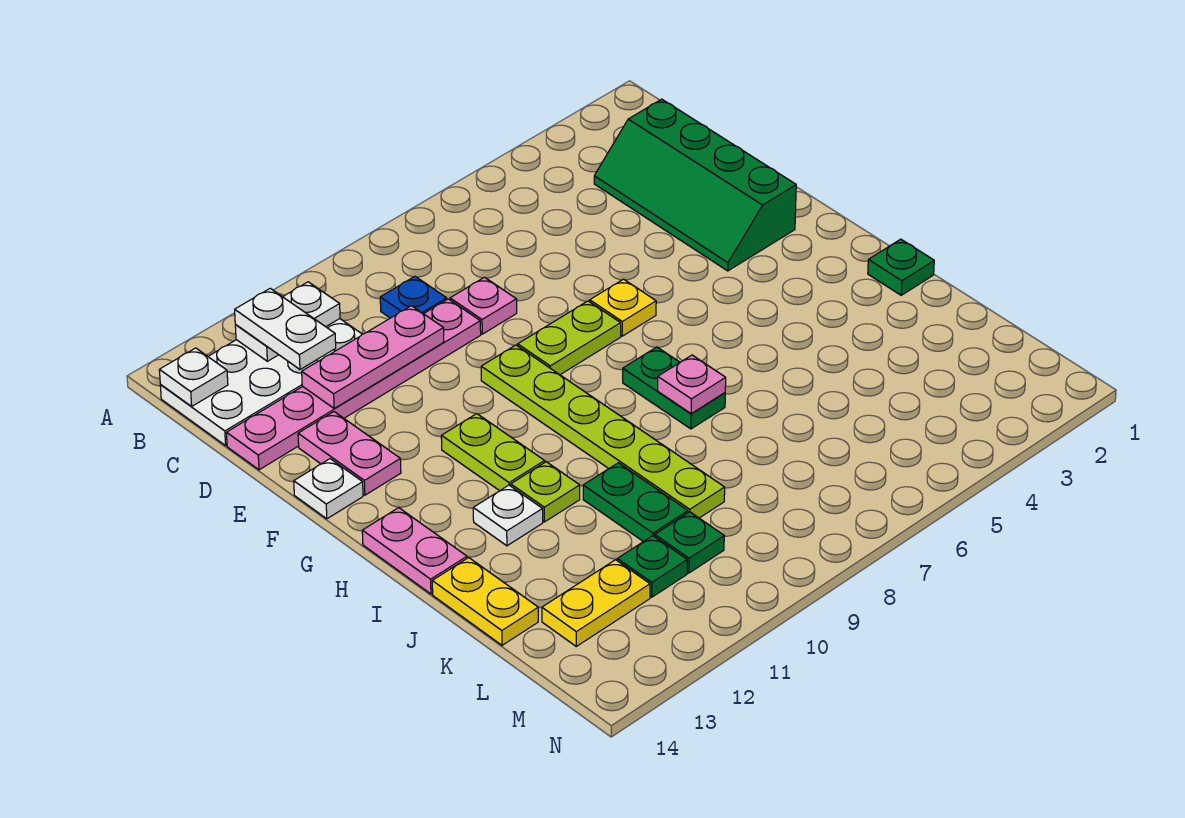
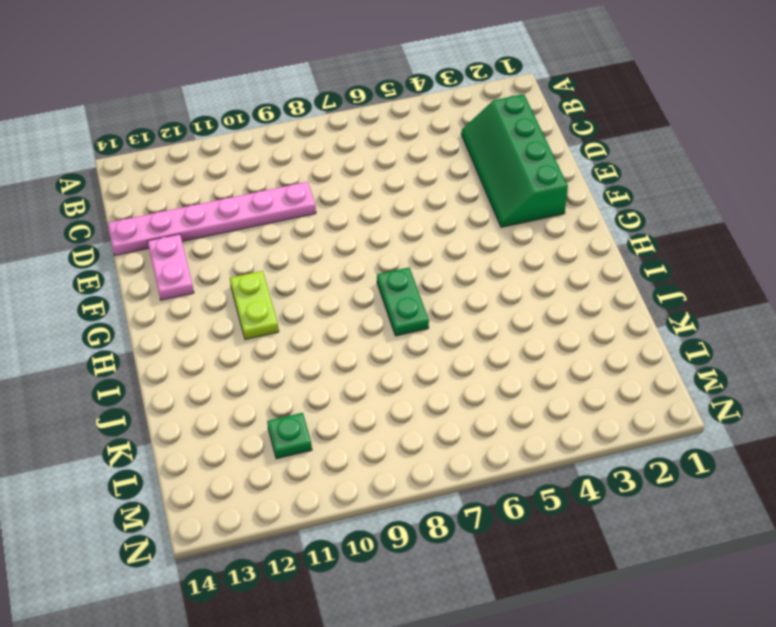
none -> white plate B11:C14 level 1
none -> blue plate C9 level 1
none -> pink plate D8 level 1

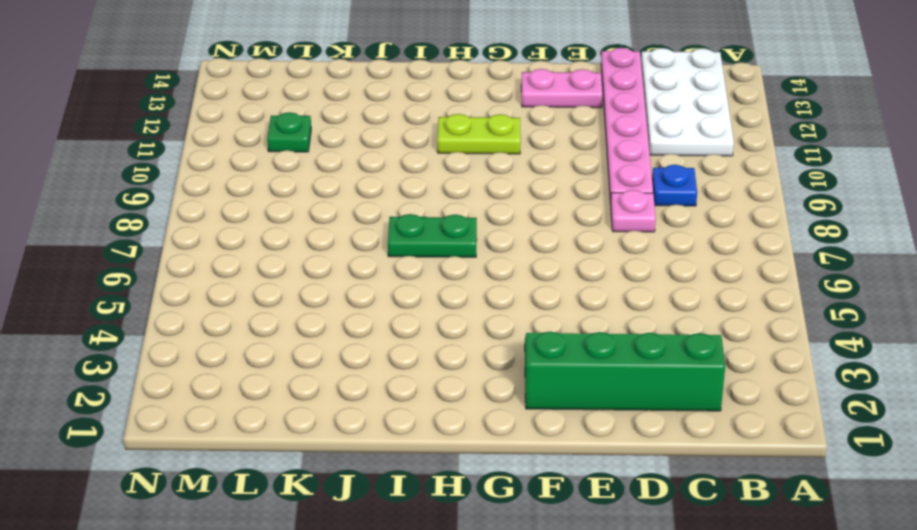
none -> yellow plate F6 level 1
none -> lime plate F7:F8 level 1
none -> lime plate F9:K9 level 1

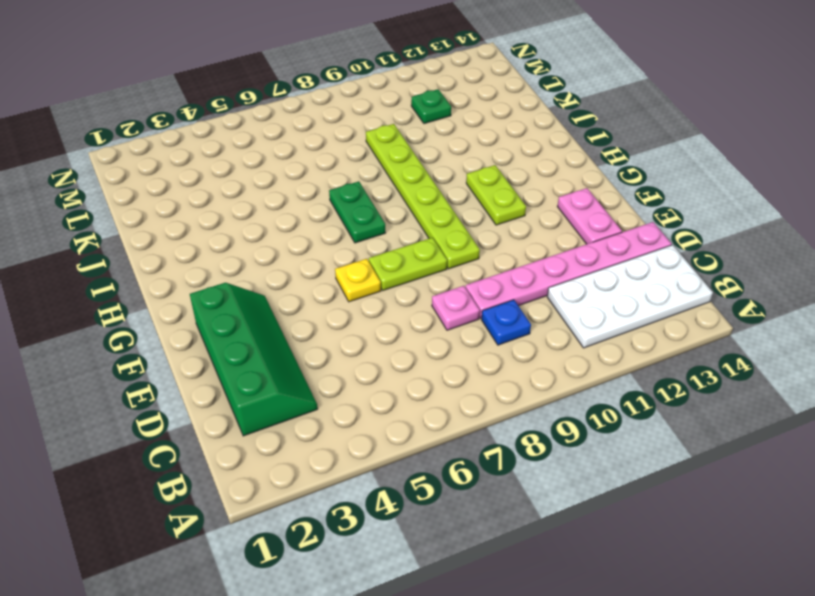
none -> white plate F14 level 1
none -> pink plate H14:I14 level 1
none -> green plate I1 level 1

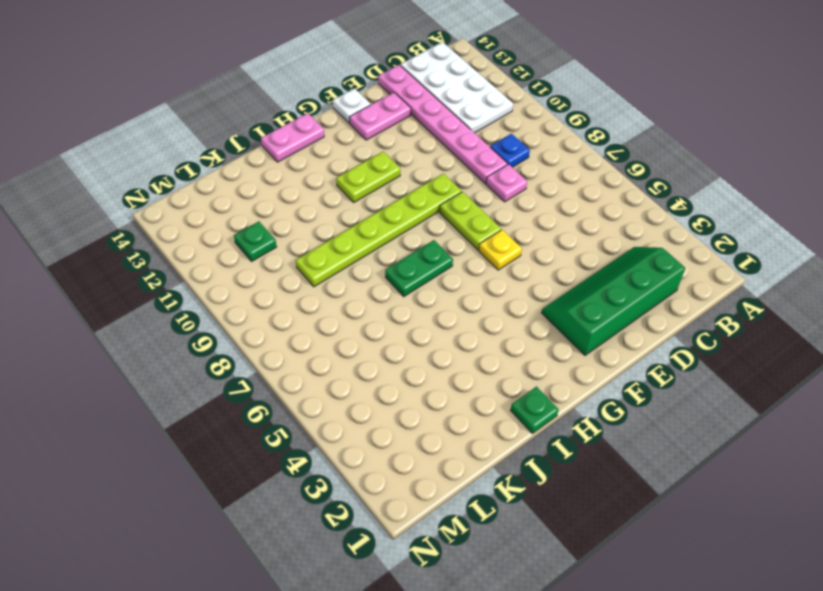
none -> lime plate I11 level 1
none -> white plate I12 level 1
none -> green plate J10:K10 level 1

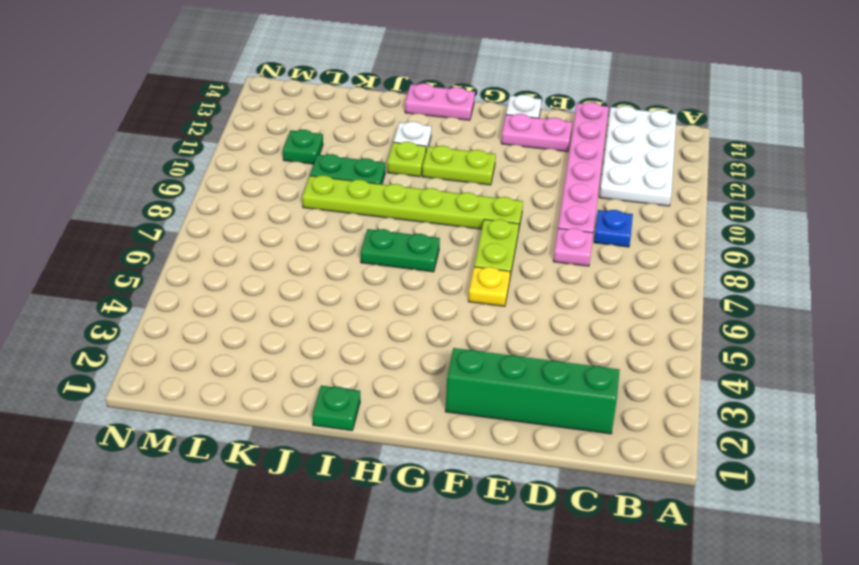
none -> yellow plate J14:K14 level 1
none -> green plate L10 level 1
none -> yellow plate L12:L13 level 1

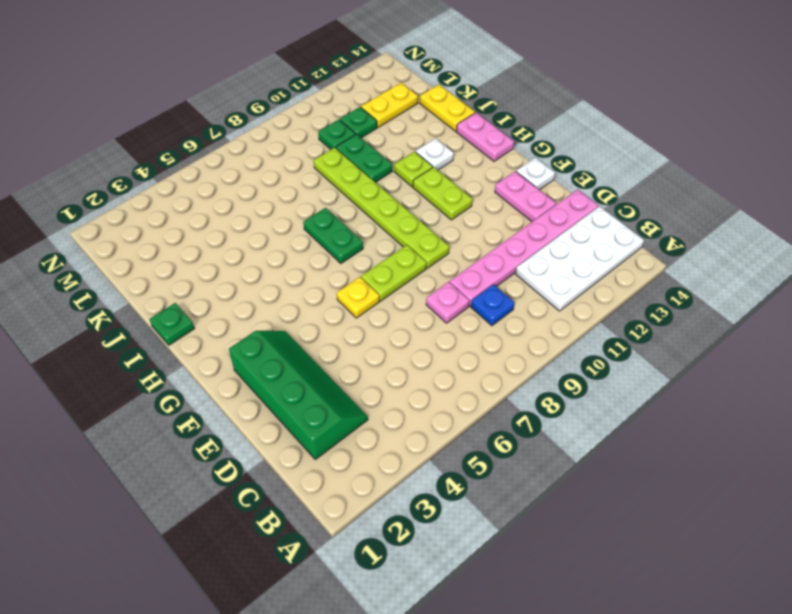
none -> white plate B11:B12 level 2
none -> white plate B14 level 2
none -> pink plate D10:D12 level 2

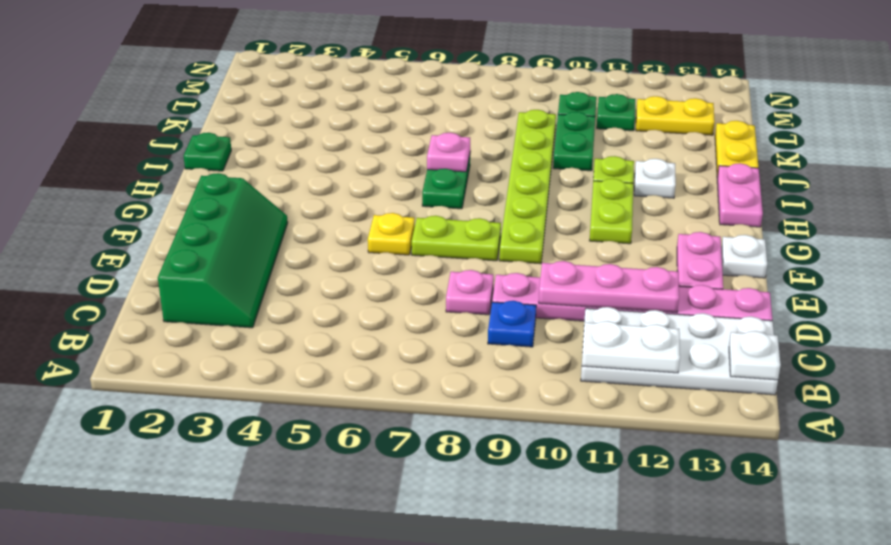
none -> white plate B12:C12 level 3

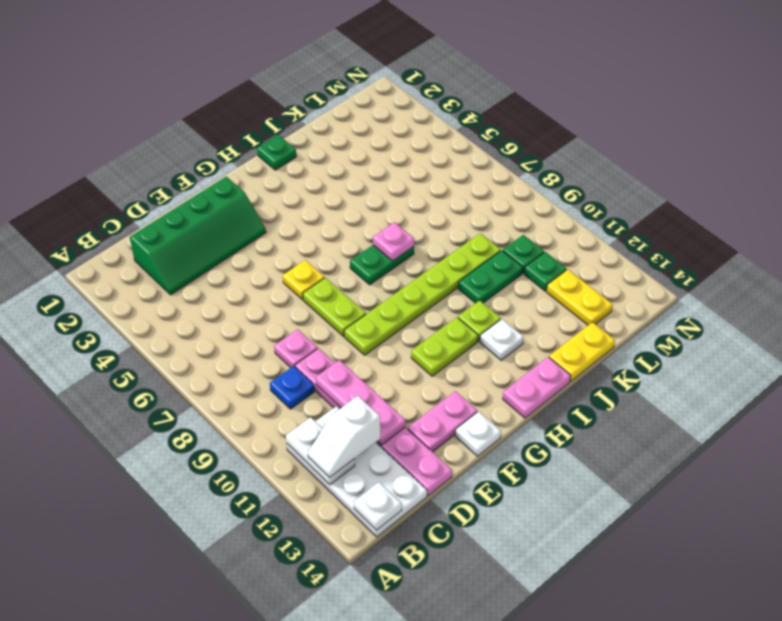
white slope B12:C12 level 3 top C -> white plate B12:C12 level 3

